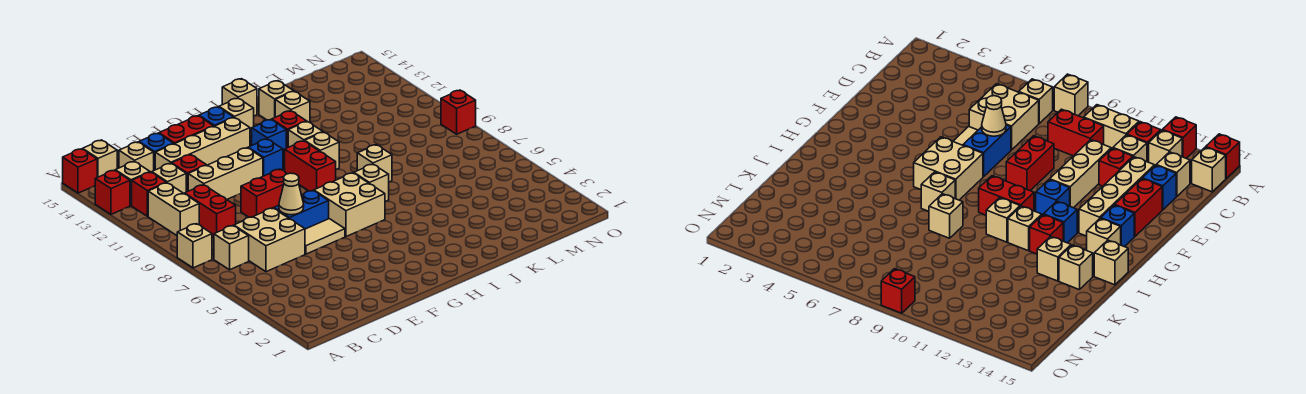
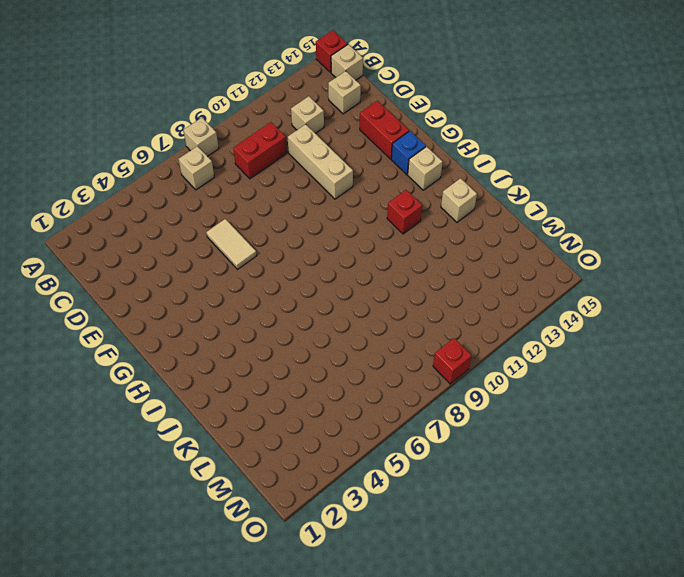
none -> red brick A13 level 1
none -> tan brick B10:B11 level 1
none -> red brick B12 level 1
none -> tan brick B13 level 1

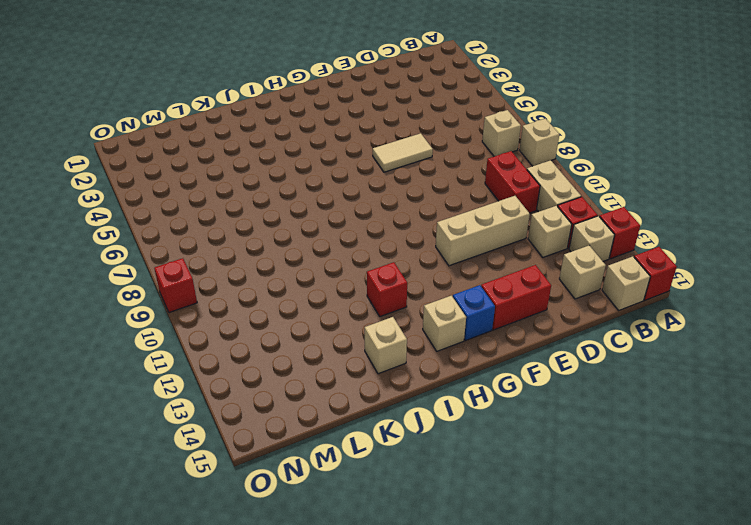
none -> tan brick C6:D7 level 1
none -> red brick D12 level 1
none -> tan brick D13:G13 level 1
none -> blue brick D14 level 1

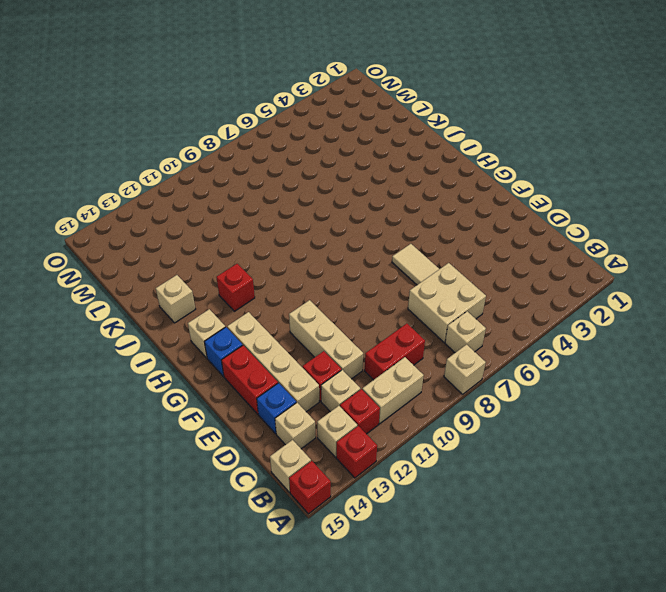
none -> blue brick E7:F7 level 1
none -> red brick E9:F9 level 1
none -> tan brick G6:H7 level 1
none -> blue brick G11 level 1

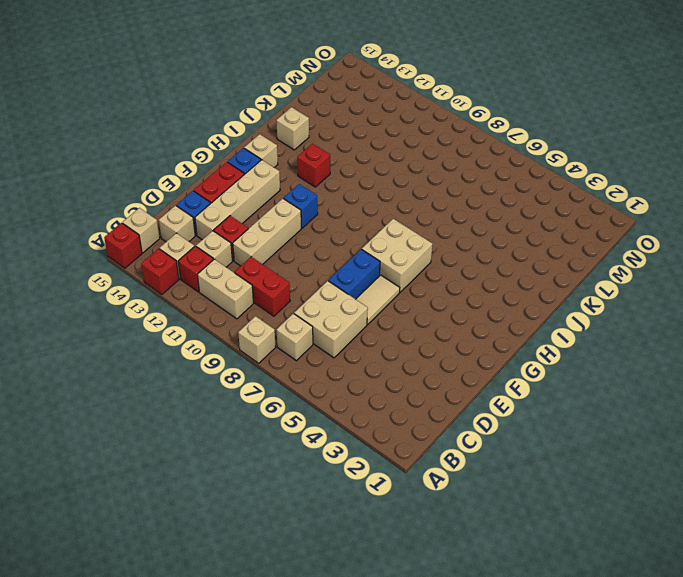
none -> red brick E9:F9 level 1
none -> red brick H9:H10 level 1
none -> blue brick H12 level 1
none -> tan brick I7 level 1

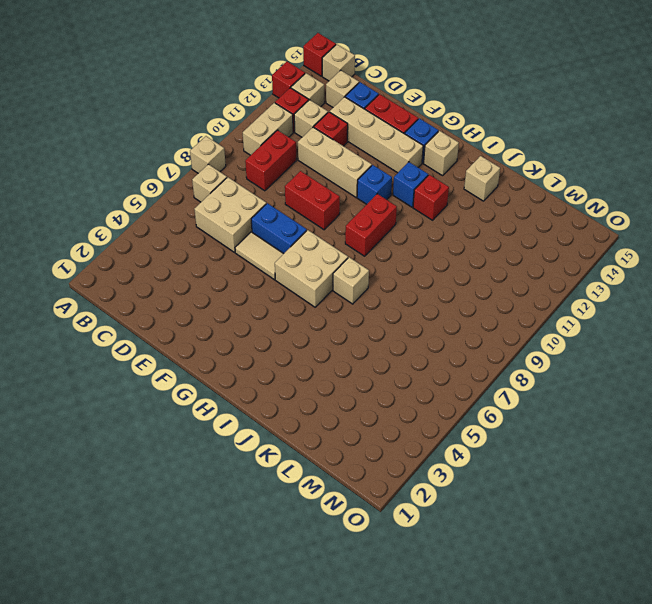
none -> tan brick I10 level 1
none -> tan brick I11 level 1
none -> tan brick I15 level 1
none -> tan brick J8 level 1

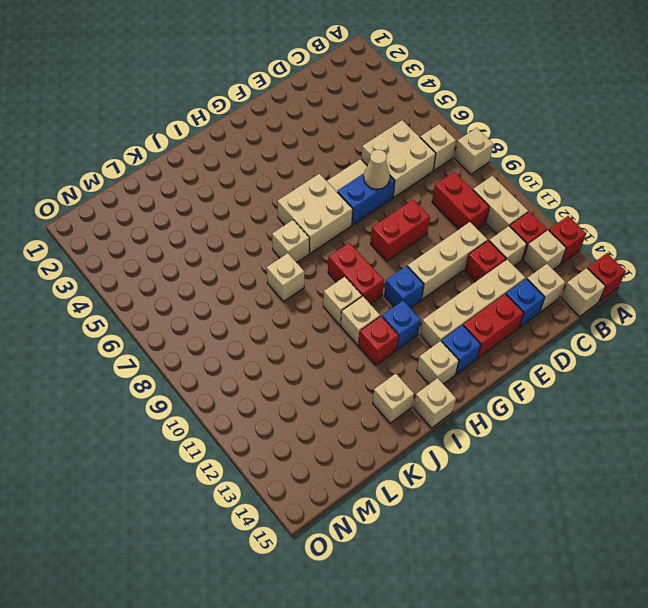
none -> tan brick J13 level 1
none -> red brick O9 level 1

